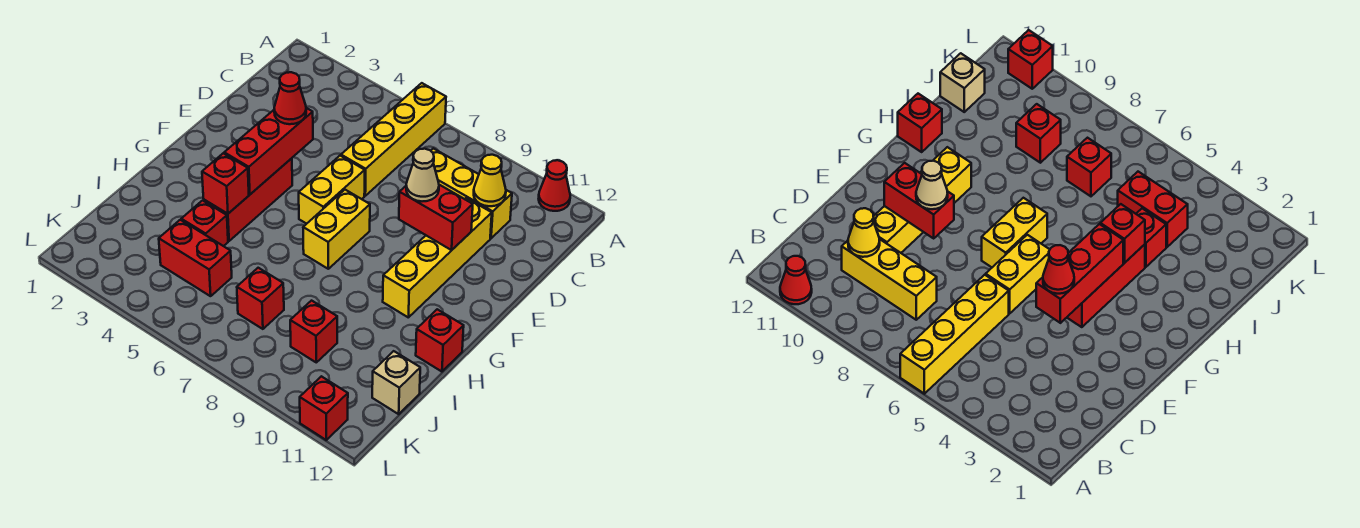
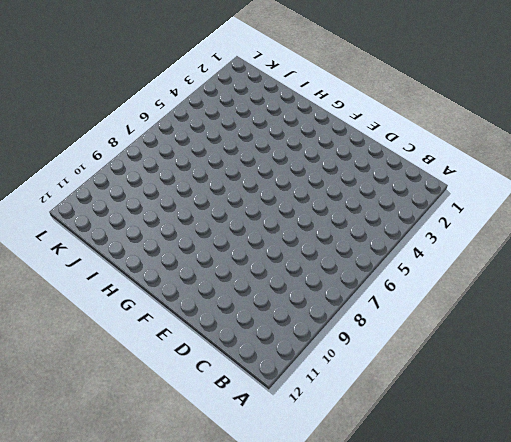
none -> yellow brick A6:D6 level 1
none -> red cone A11 level 1
none -> yellow brick C8:C10 level 1

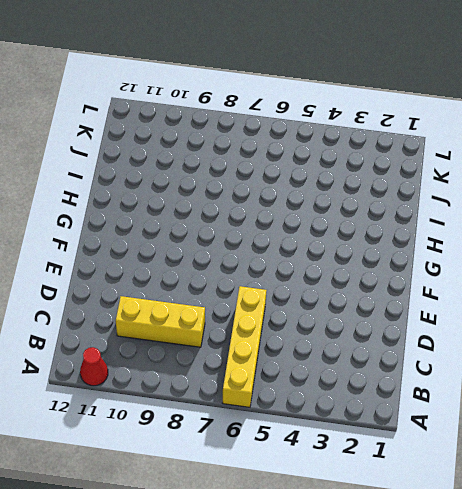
none -> yellow brick D10:G10 level 1
none -> yellow brick E6:F6 level 1
none -> red brick F4:H4 level 1

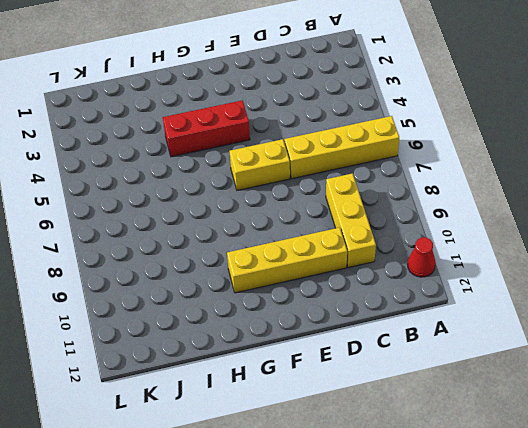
none -> yellow brick F7:G7 level 1
none -> red brick H12 level 1
none -> red brick I4 level 1

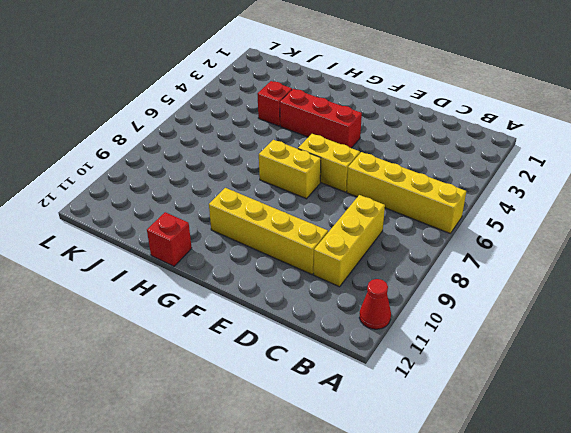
none -> red brick J4:J5 level 1
none -> red brick J7 level 1
none -> red brick J9 level 1

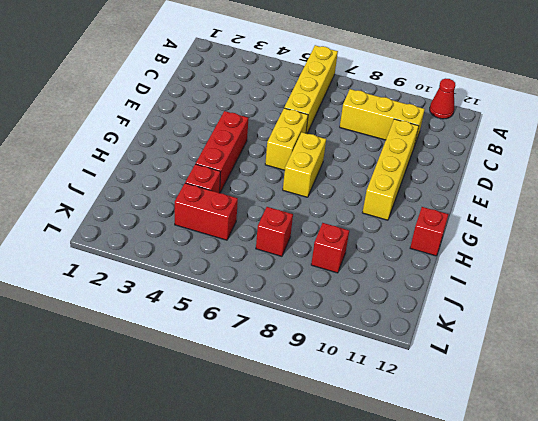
none -> tan brick J12 level 1
none -> red brick L11 level 1
none -> yellow cone C10 level 2

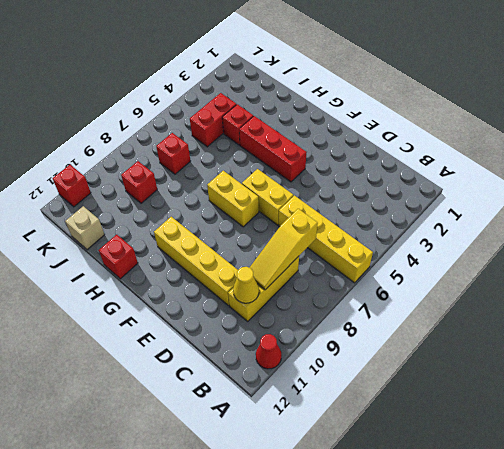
yellow slope C7:C9 level 2 top 7 -> none
none -> red brick E4:G4 level 2
none -> red brick E9:E10 level 2
none -> red brick H4 level 2

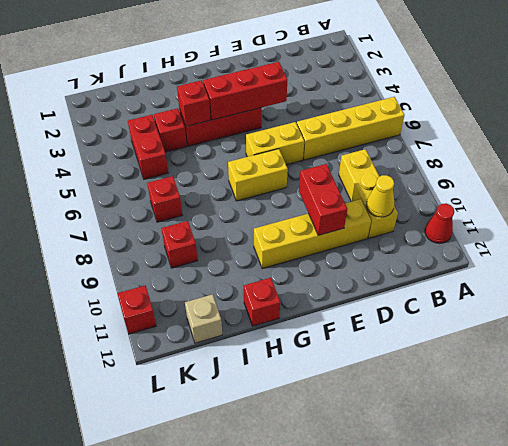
none -> red cone E4 level 3
none -> tan cone E9 level 3

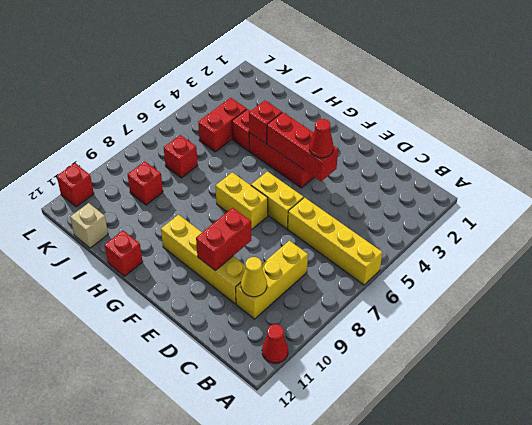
none -> tan cone E9 level 3

